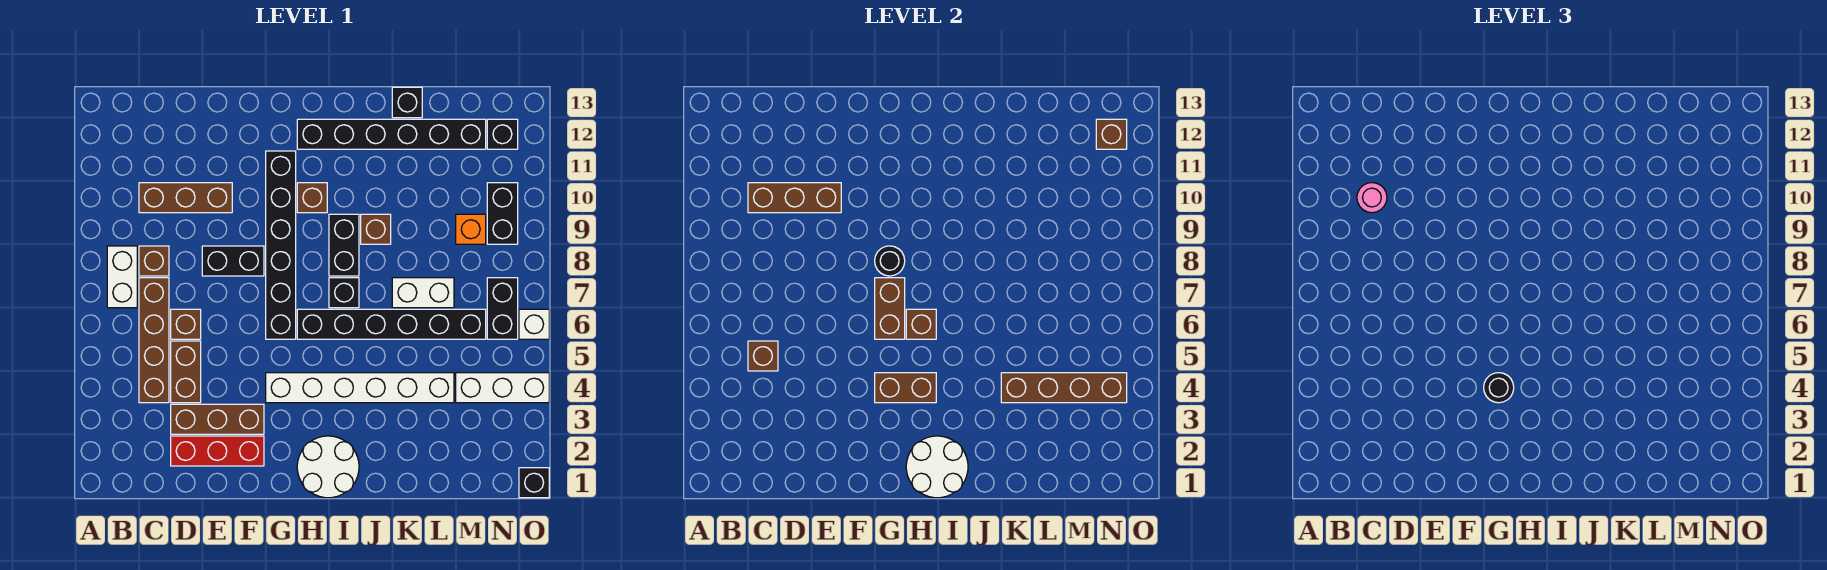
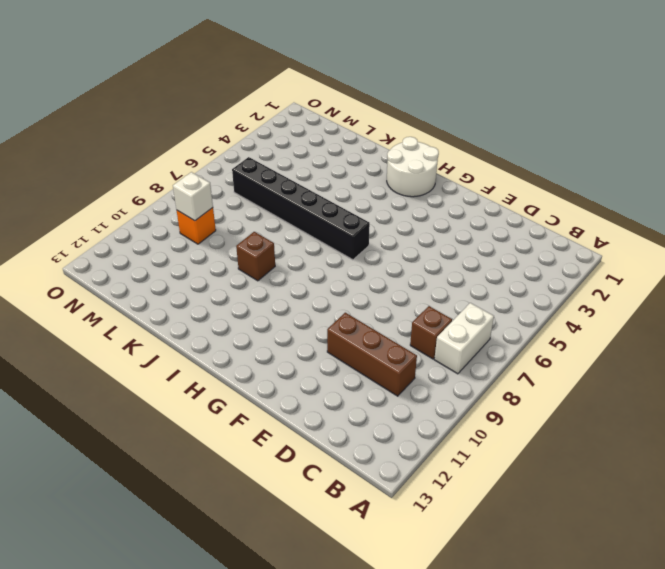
white brick M9 level 2 -> white brick O6 level 1
none -> brown brick C4:C7 level 1
none -> red brick D2:F2 level 1
none -> brown brick D3:F3 level 1
none -> brown brick D4:D5 level 1

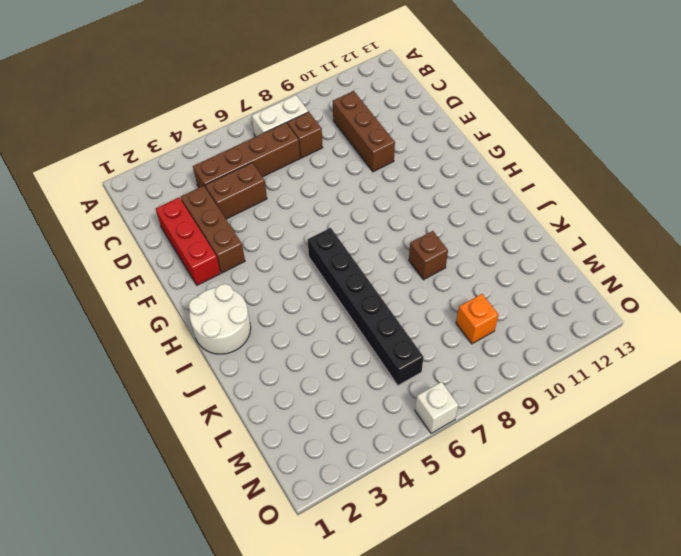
none -> brown brick D6 level 1
none -> black brick E8:F8 level 1
none -> white brick G4:L4 level 1
none -> black brick G6:G11 level 1

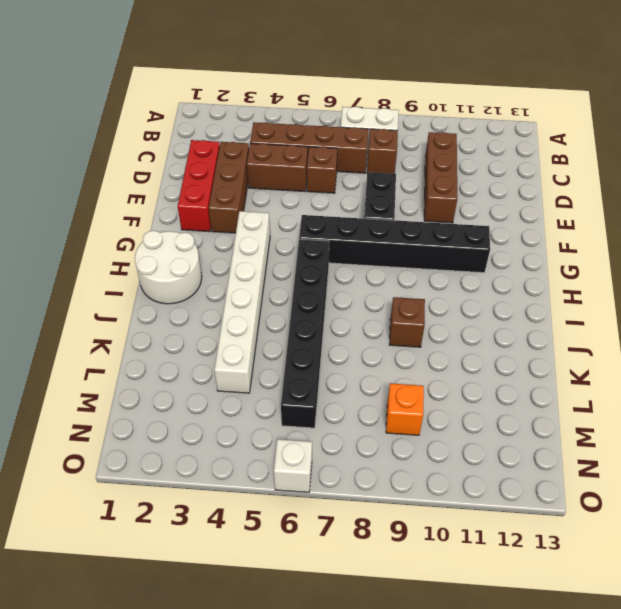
none -> brown brick H10 level 1
none -> black brick H12:M12 level 1
none -> black brick I7 level 1
none -> black brick I8:I9 level 1

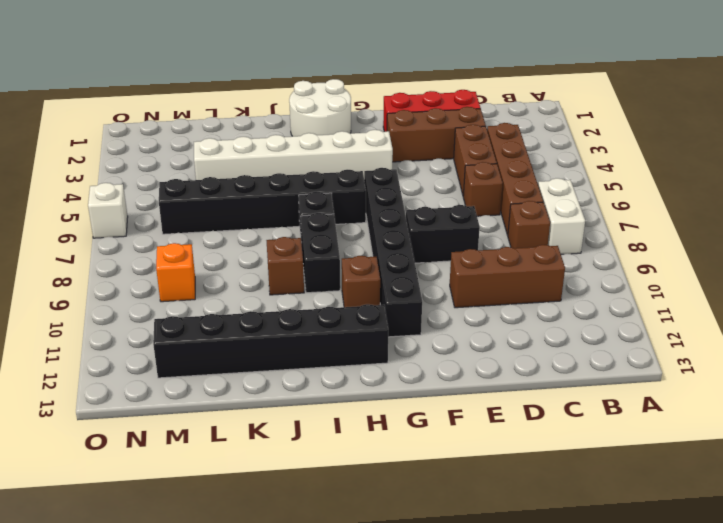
none -> white brick K7:L7 level 1
none -> black brick K13 level 1
none -> white brick M4:O4 level 1
none -> black brick N6:N7 level 1

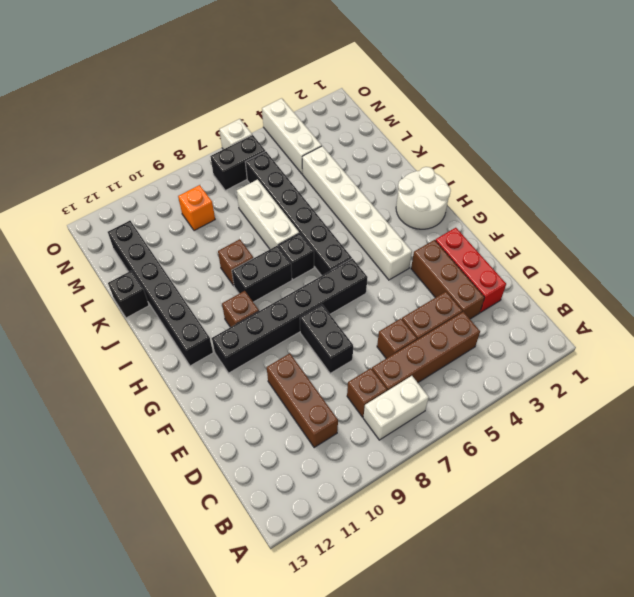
white brick J7:L7 level 1 -> white brick K7:L7 level 1
none -> black brick N9:N10 level 1
none -> black brick N12 level 1
none -> black brick O1 level 1
none -> brown brick C5 level 2

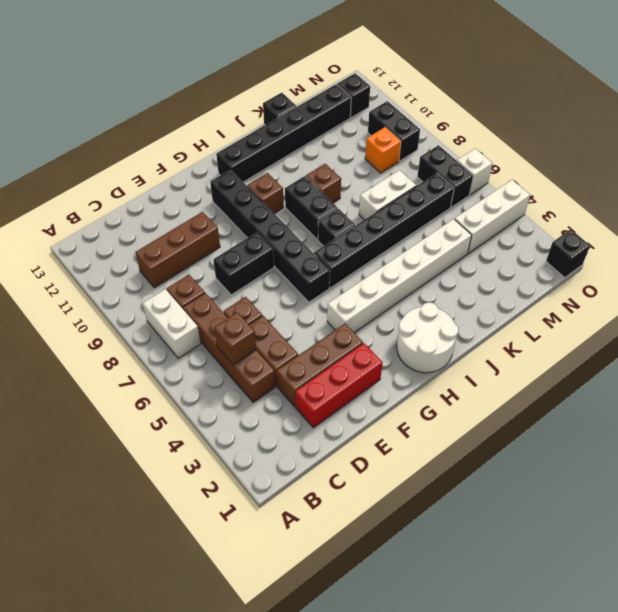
none -> brown brick C10:E10 level 2
none -> brown brick G4:H4 level 2
none -> brown brick G6:G7 level 2
none -> black round brick G8 level 2

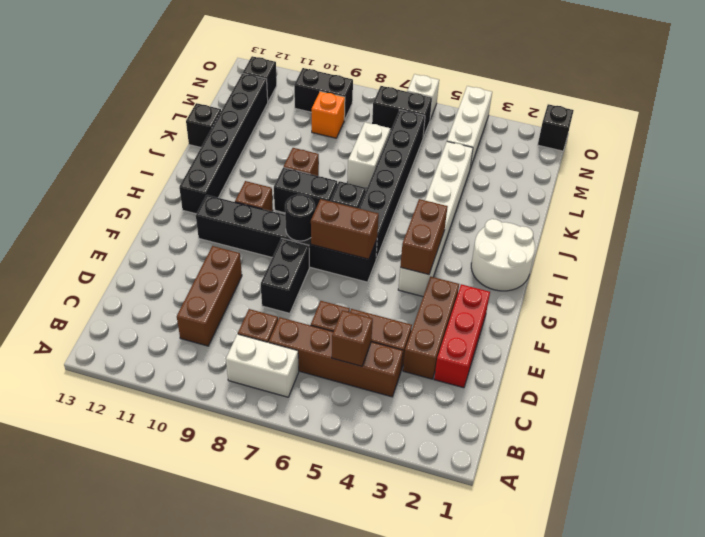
none -> brown brick C10:E10 level 2
none -> white round brick H1:I2 level 2
none -> brown brick H6 level 2
none -> brown brick K4:N4 level 2

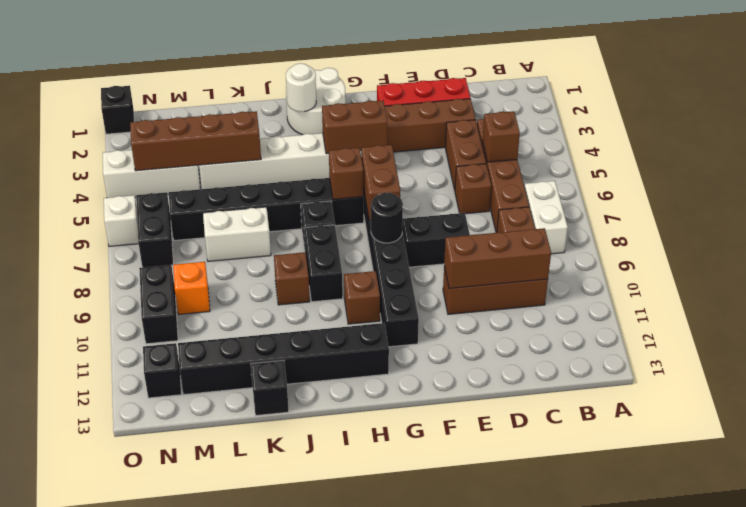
white round brick I2 level 2 -> white round brick H1:I2 level 2
none -> brown brick N12 level 2
none -> pink round brick C10 level 3
none -> black round brick G4 level 3

